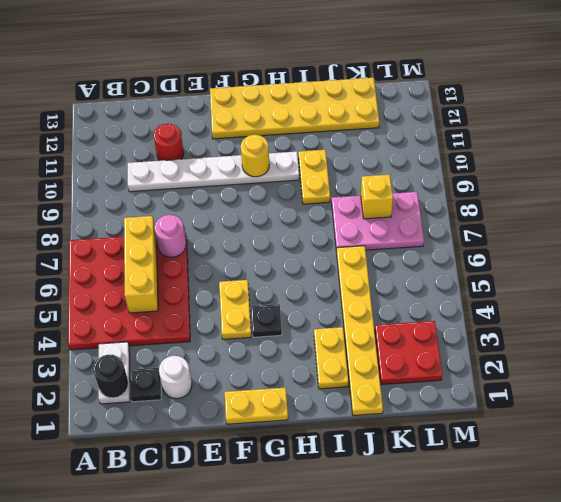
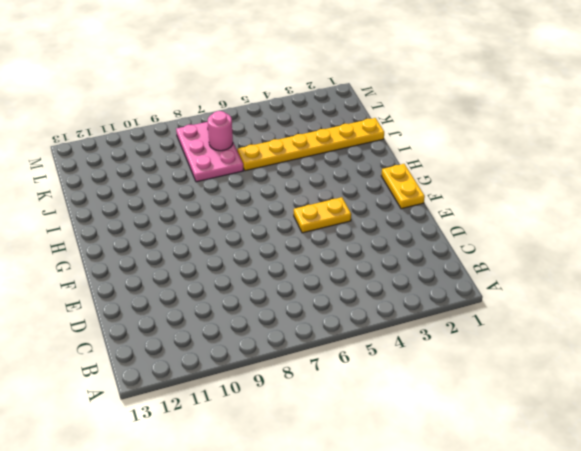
pink round brick K7 level 2 -> pink round brick D7 level 2
none -> red plate A4:D7 level 1
none -> white plate B2:B3 level 1
none -> black plate C2 level 1

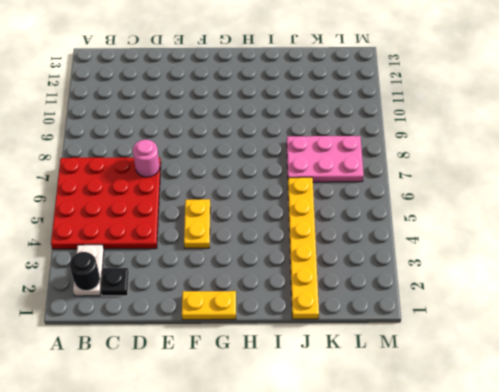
none -> white plate C10:H10 level 1
none -> white round brick D2 level 1
none -> red round brick D11 level 1

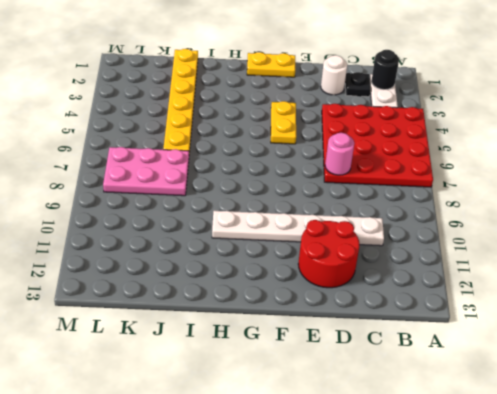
red round brick D11:E12 level 1 -> red round brick D11 level 1
none -> yellow plate F12:K13 level 1
none -> black plate G4 level 1
none -> yellow plate I2:I3 level 1

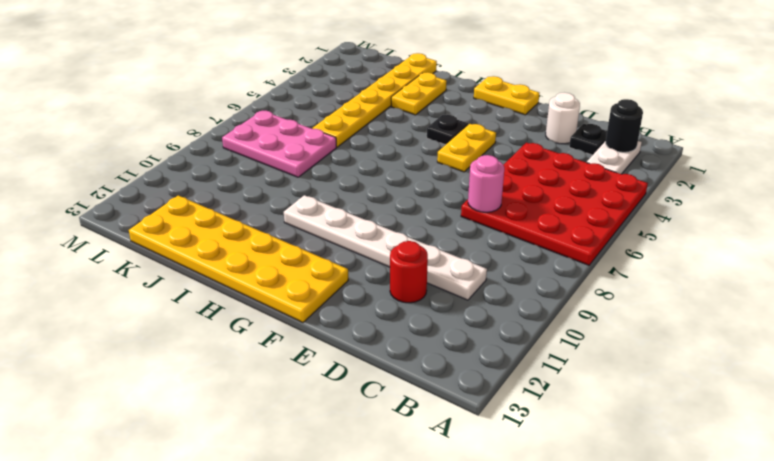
none -> yellow plate I9:I10 level 1
none -> red plate K2:L3 level 1
none -> yellow brick C5:C7 level 2

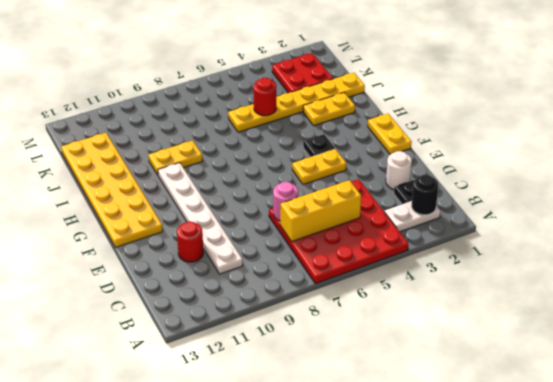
red round brick J5 level 2 -> none
none -> pink plate J7:L8 level 1
none -> yellow round brick G10 level 2
none -> yellow brick K8 level 2

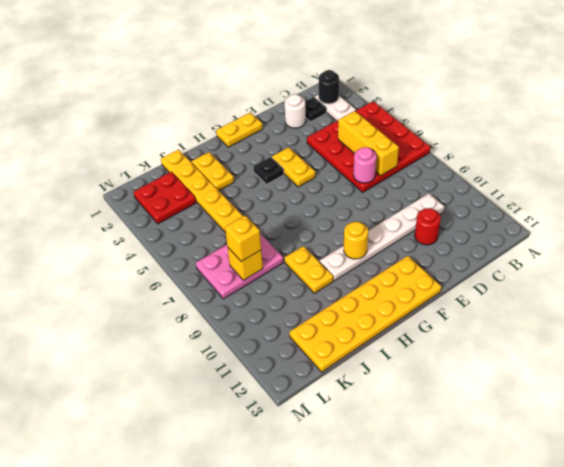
yellow brick K8 level 3 -> none

